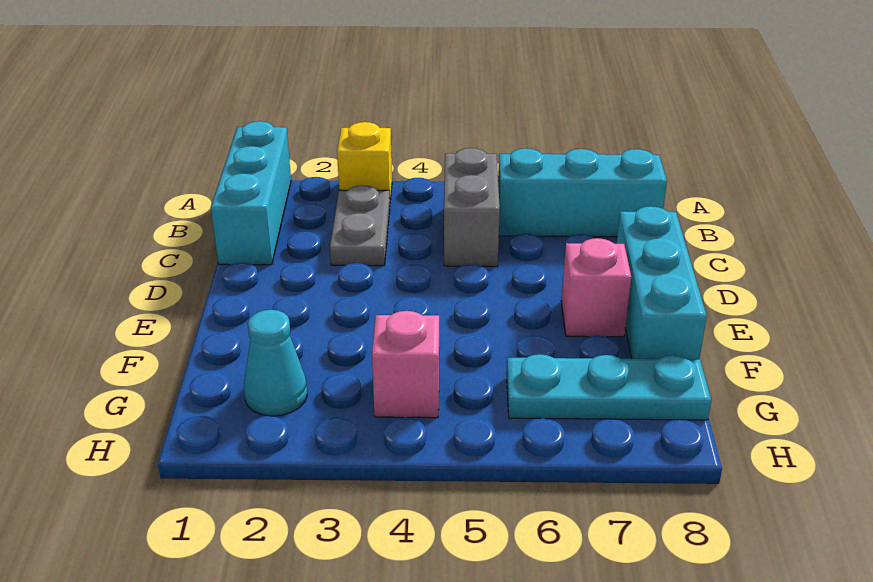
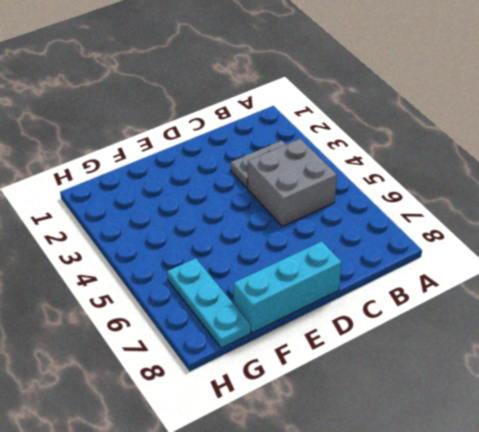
grey brick B4:C5 level 1 -> grey brick B5:C5 level 1
none -> cyan brick A1:C1 level 1
none -> yellow brick A3 level 1

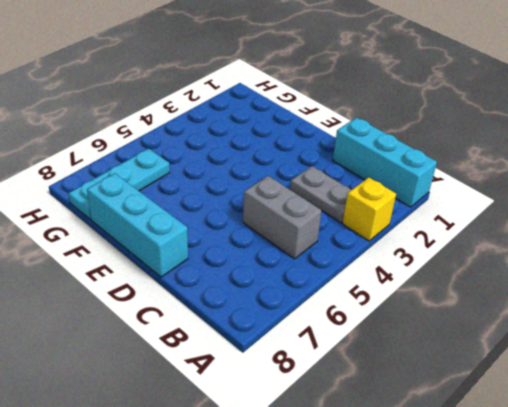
none -> cyan brick B6:B8 level 1
none -> pink brick E7 level 1

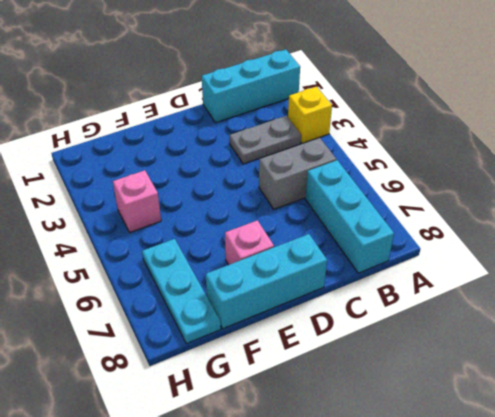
none -> cyan cone G2 level 1

